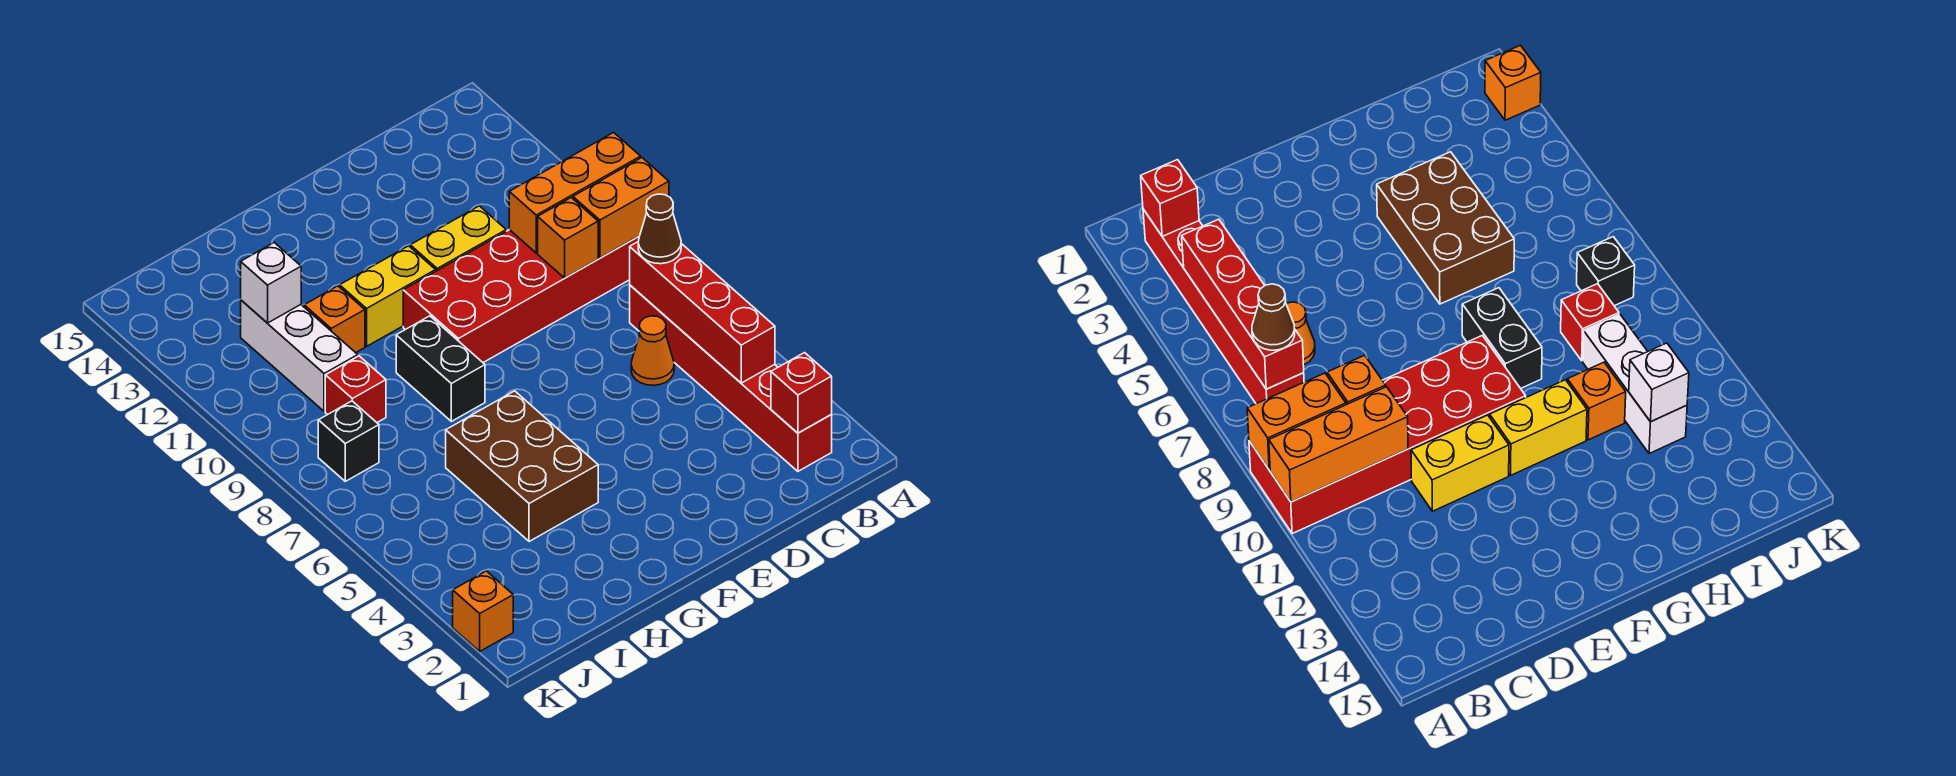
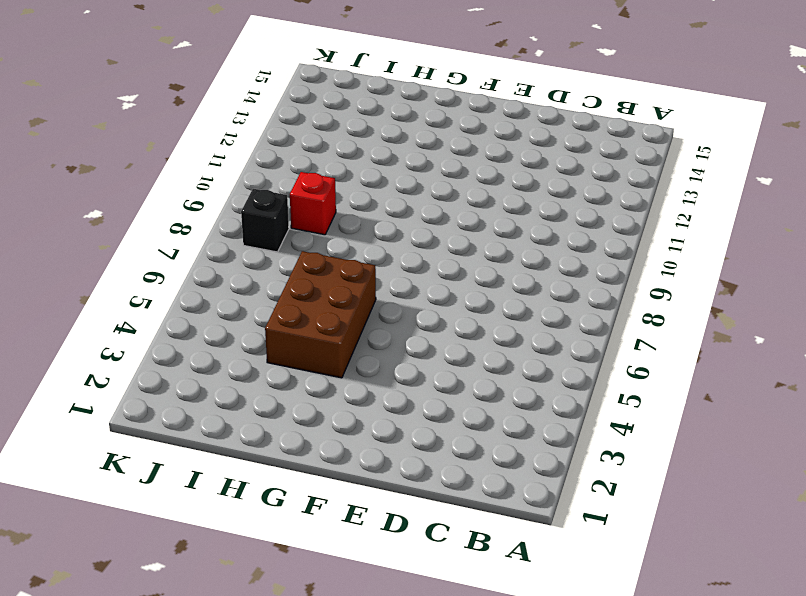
none -> red brick A9:F10 level 1
none -> red brick B2:B7 level 1
none -> orange cone C6 level 1

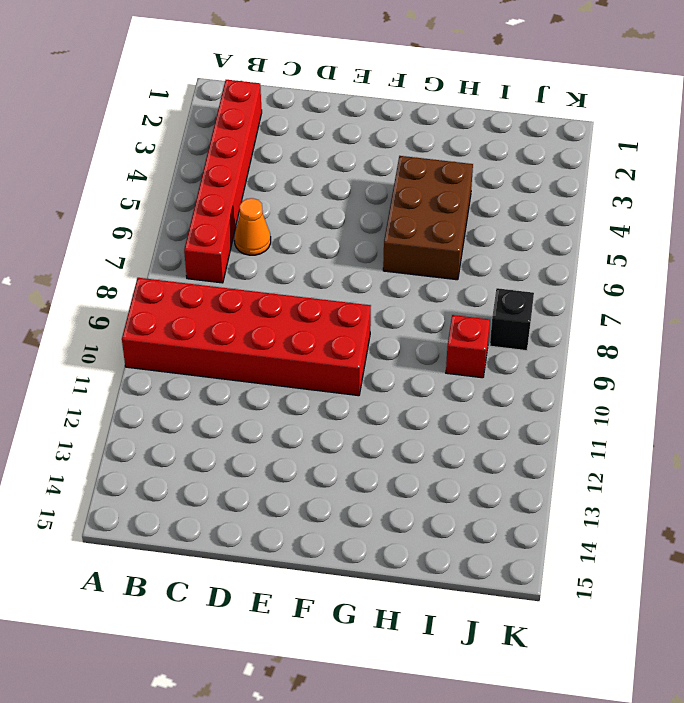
none -> yellow brick D11:E11 level 1
none -> yellow brick F11:G11 level 1
none -> black brick G8:G9 level 1

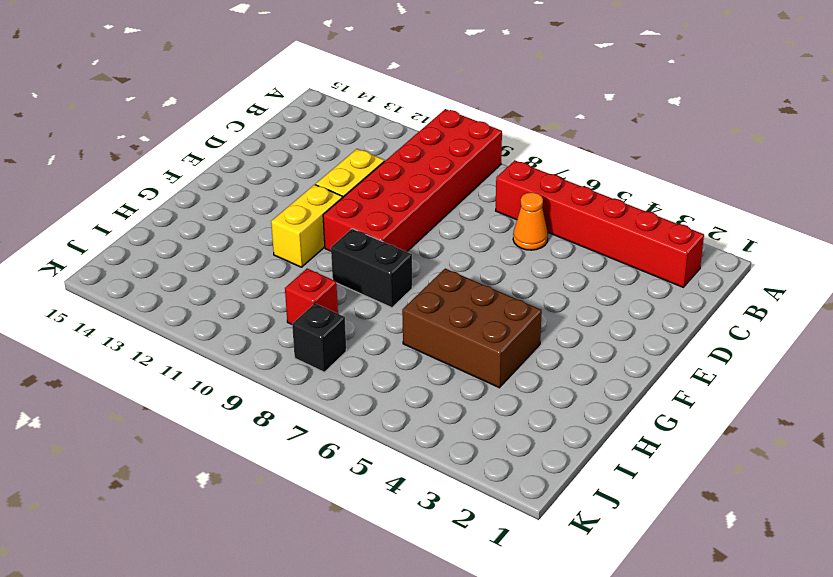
none -> orange brick H11 level 1
none -> white brick I10:I12 level 1
none -> orange brick K2 level 1

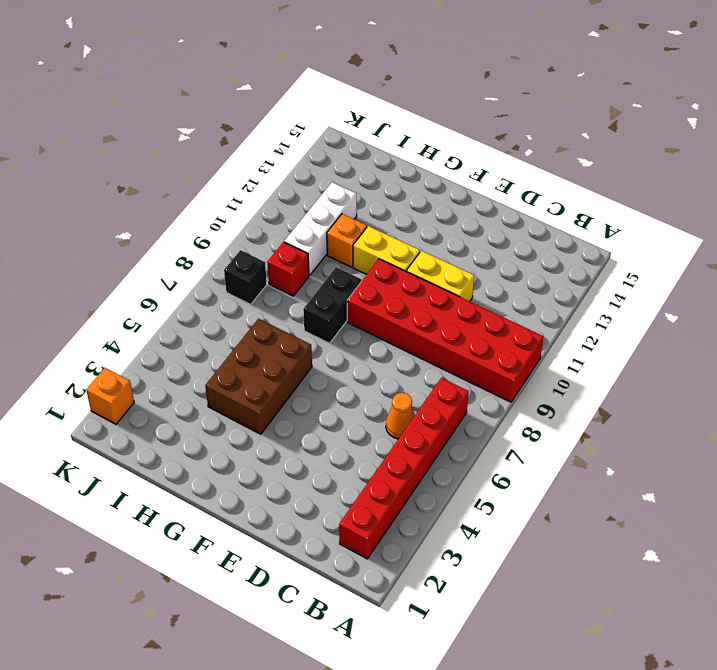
none -> orange brick A9:B9 level 2
none -> orange brick A10:C10 level 2
none -> red brick B2 level 2

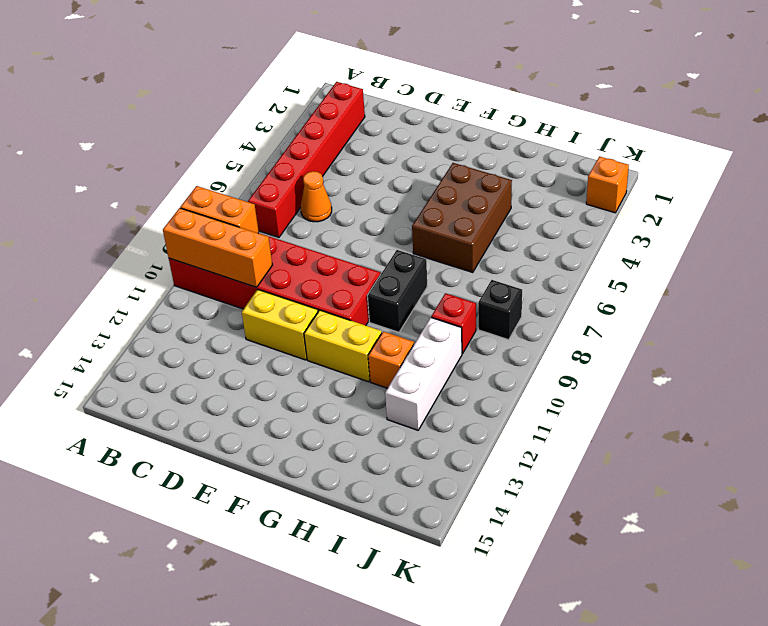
none -> red brick B2 level 2
none -> red brick B4:B7 level 2
none -> orange brick C9 level 2

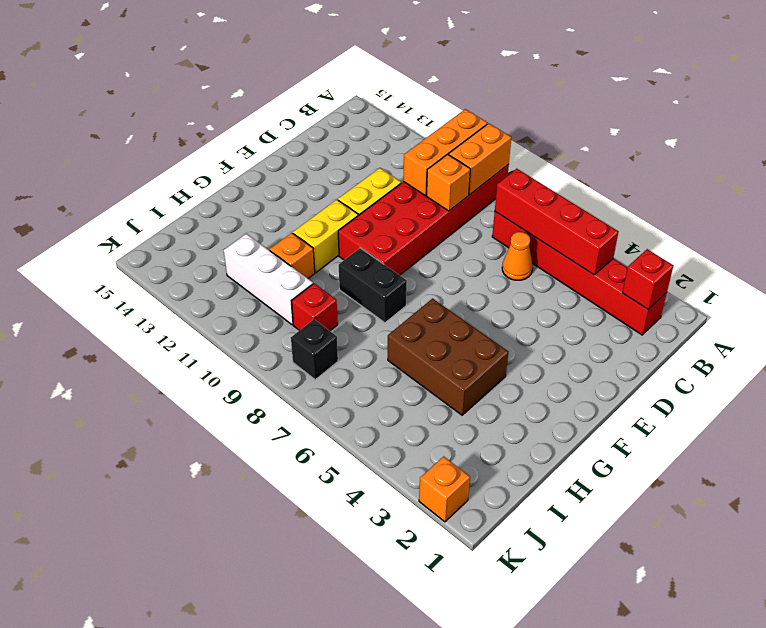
none -> white brick I12 level 2
none -> brown cone B7 level 3

